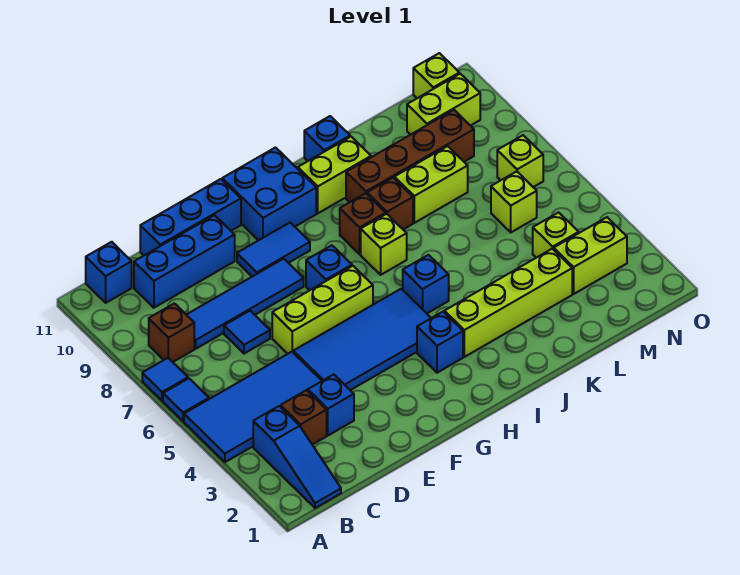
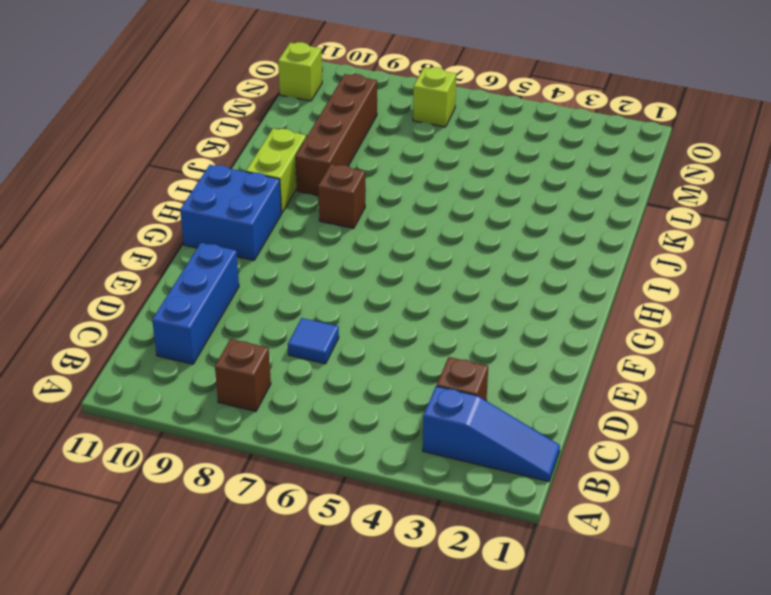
none -> blue tile A4:D5 level 1
none -> blue tile A6 level 1
none -> blue tile A7 level 1
none -> blue brick B11 level 1

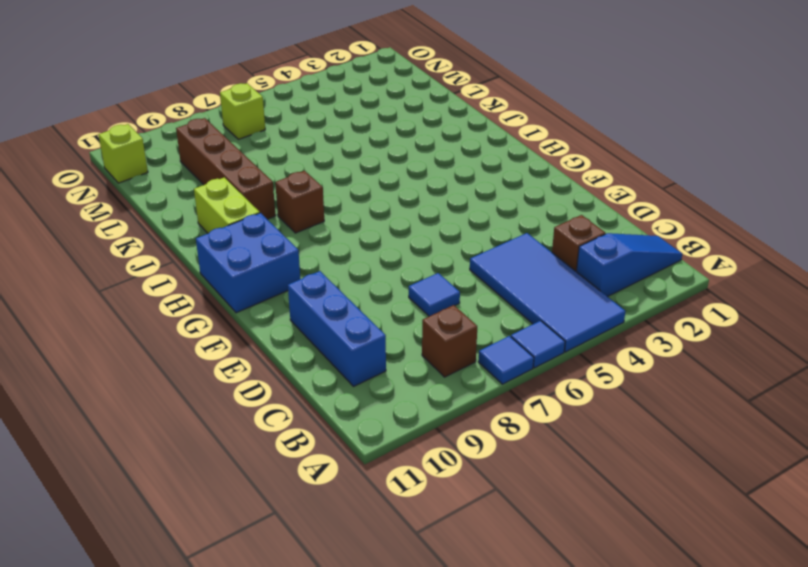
none -> blue brick B11 level 1
none -> blue tile C8:F8 level 1
none -> blue brick D3 level 1
none -> blue brick D11:F11 level 1

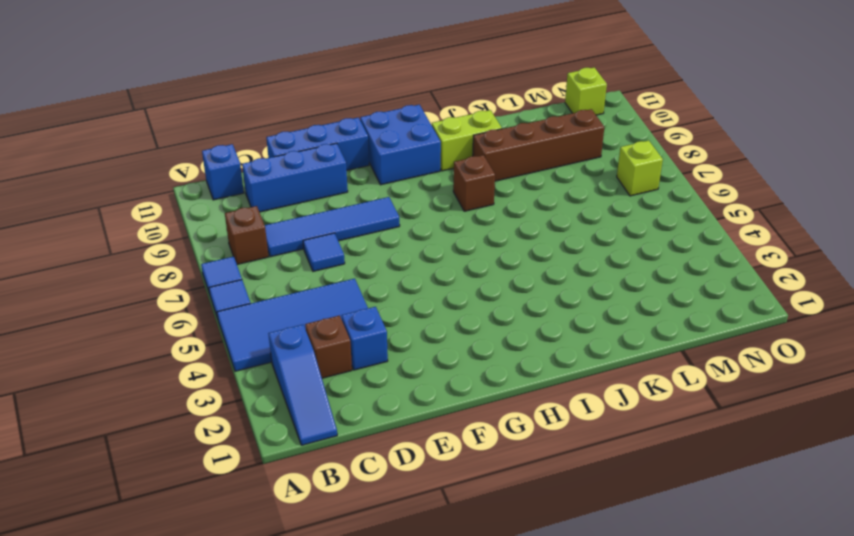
none -> blue tile E4:H5 level 1
none -> lime brick E6:G6 level 1
none -> blue tile F9:G9 level 1
none -> blue brick G7 level 1

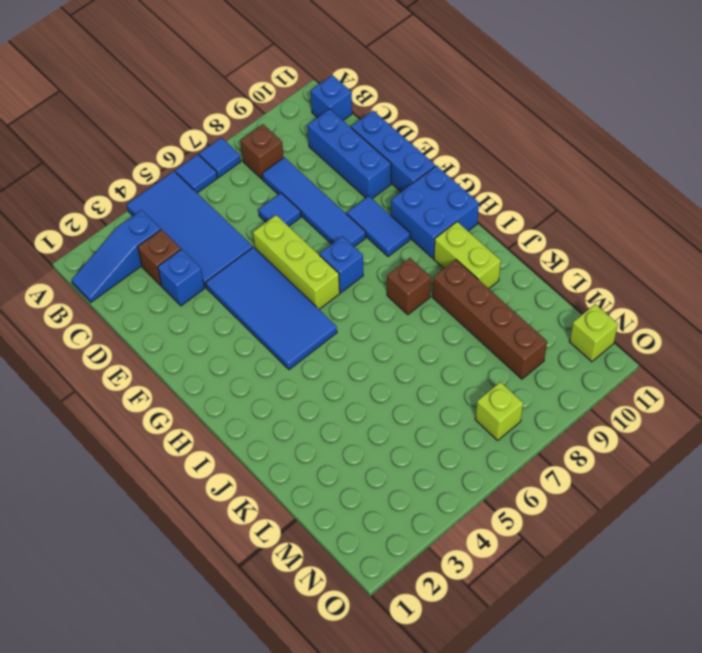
none -> blue brick H3 level 1
none -> lime brick I3:L3 level 1
none -> blue brick I5 level 1
none -> lime brick I7 level 1

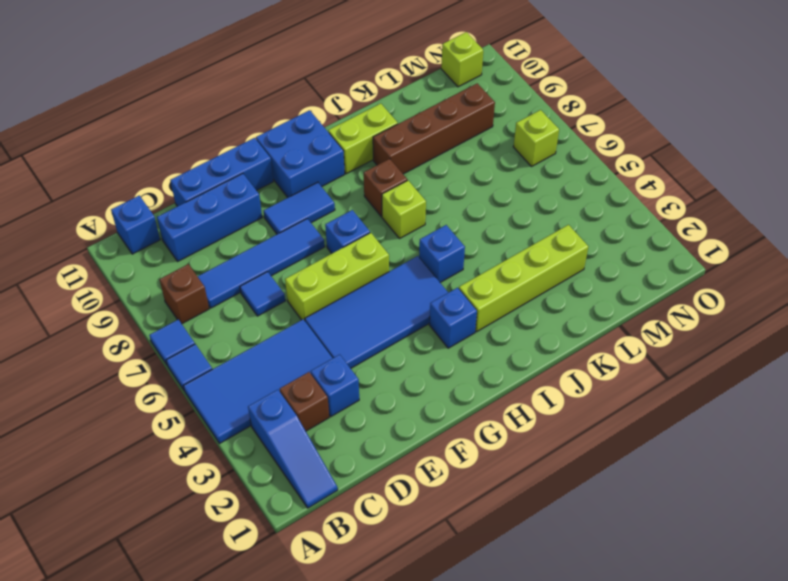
none -> brown brick J8 level 1
none -> blue brick J11 level 1
none -> lime brick K8:L8 level 1
none -> lime brick M3:N3 level 1

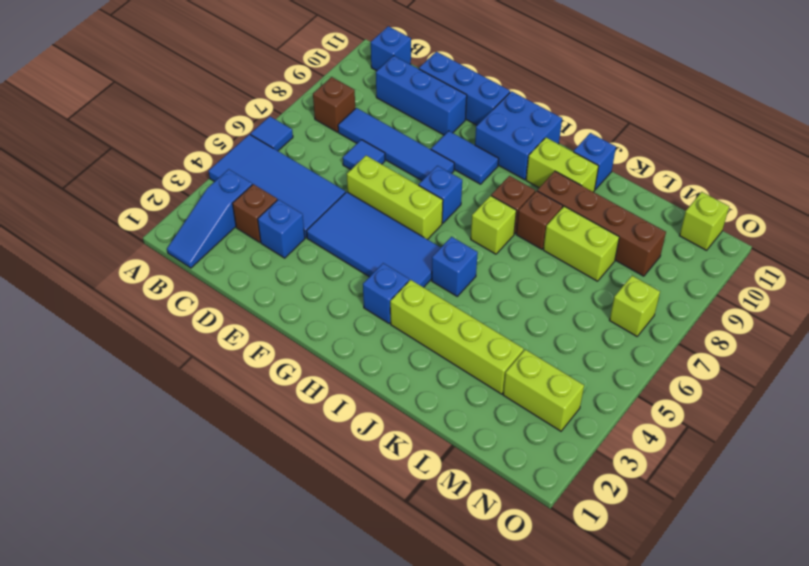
none -> blue tile A7 level 1
none -> lime brick M4 level 1
none -> lime brick M6 level 1
none -> lime brick M10:N10 level 1

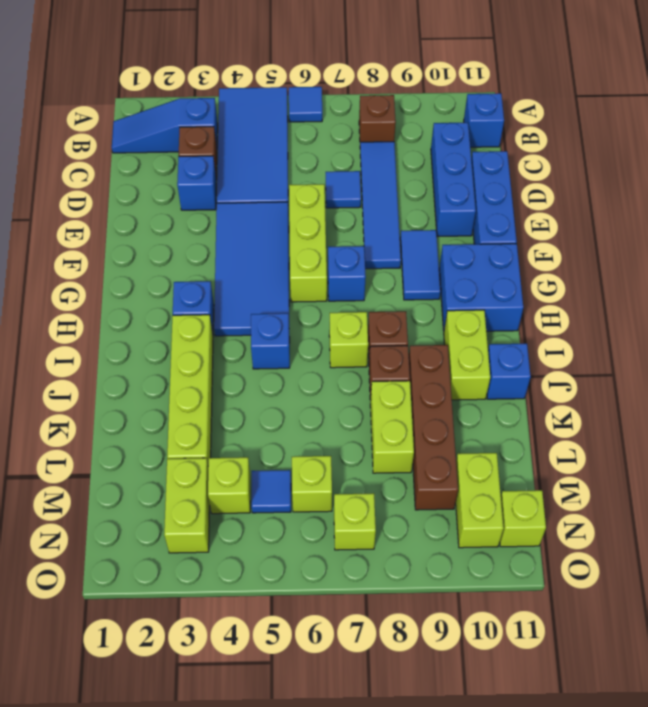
blue tile M5 level 1 -> blue tile A7 level 1

